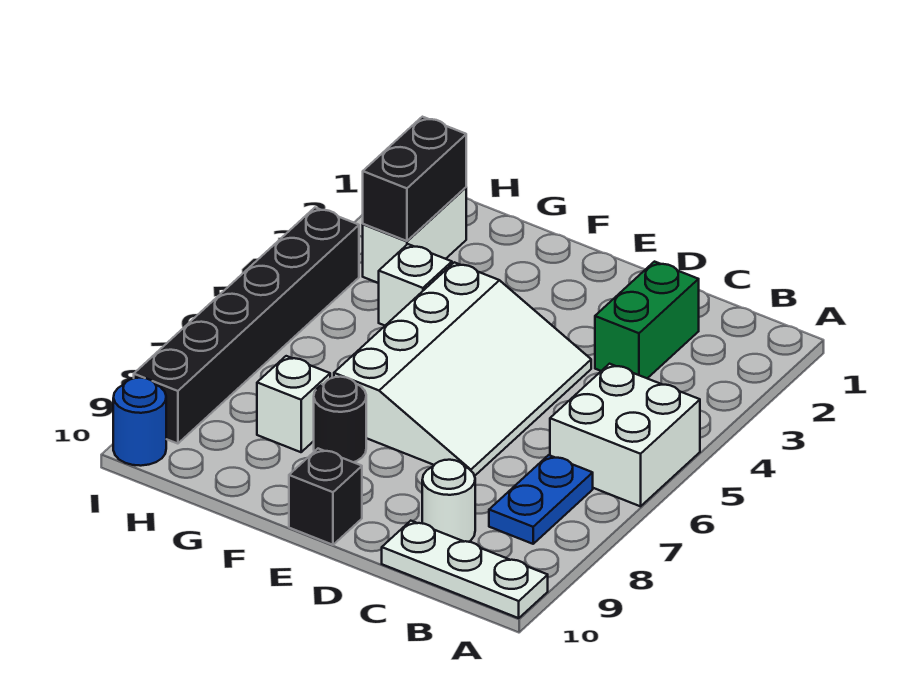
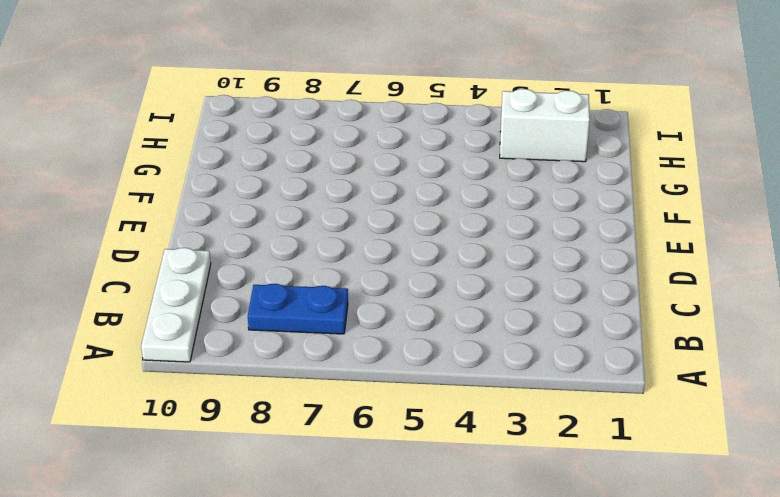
none -> white brick A5:B6 level 1
none -> green brick C2:C3 level 1
none -> white round brick C9 level 1

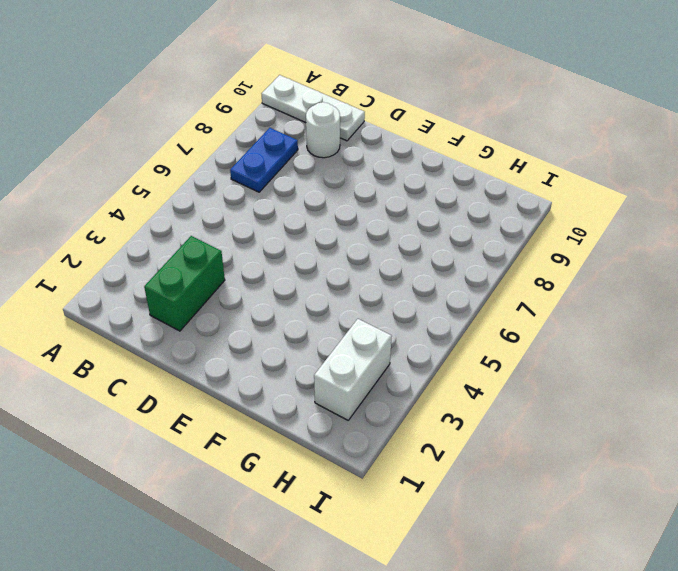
none -> white brick A5:B6 level 1
none -> white slope D4:F7 level 1 top F
none -> black brick E10 level 1

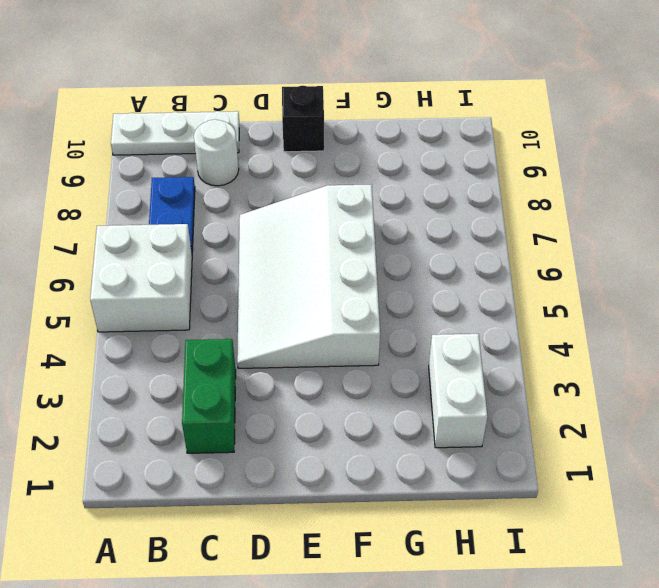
none -> black round brick F8 level 1
none -> white brick G4 level 1
none -> white brick G8 level 1

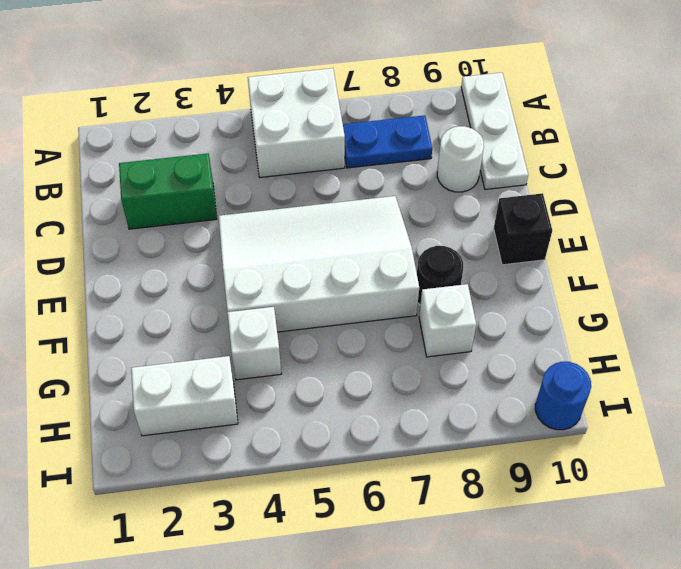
none -> black brick I4:I9 level 1
none -> black brick H2:H3 level 2

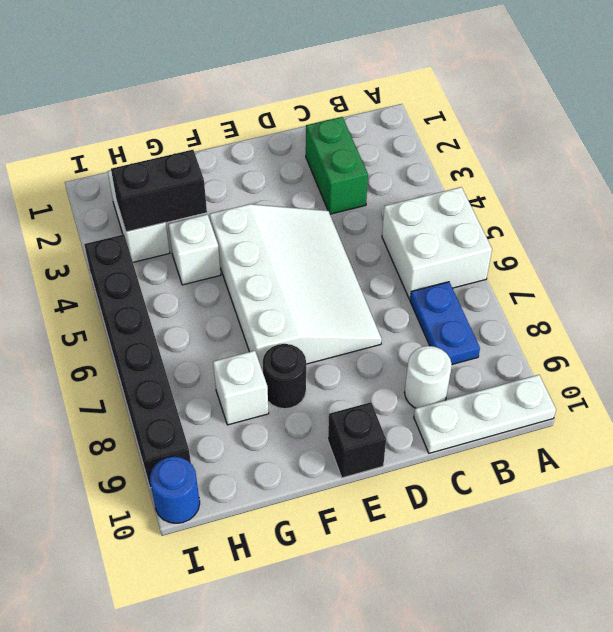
black brick G3:H3 level 2 -> black brick H2:H3 level 2

